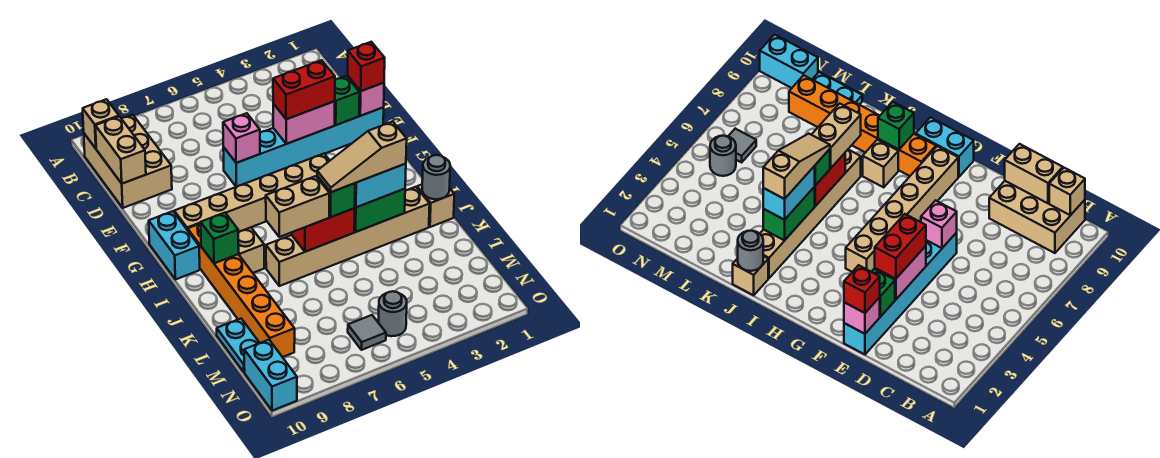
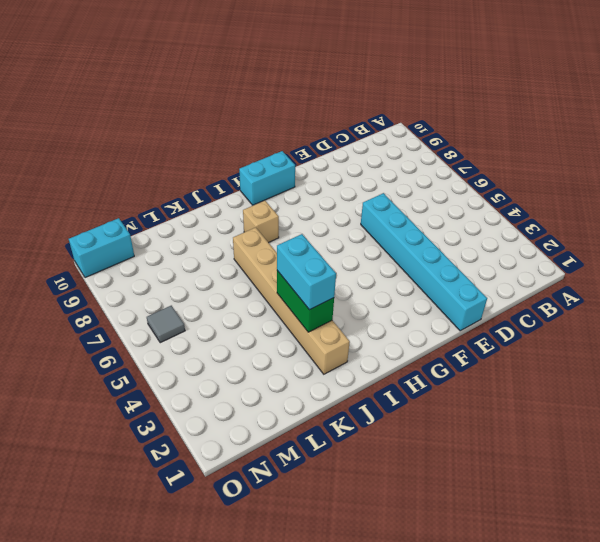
none -> tan brick B9:D10 level 1
none -> tan brick G4:G9 level 1
none -> orange brick H9:M9 level 1

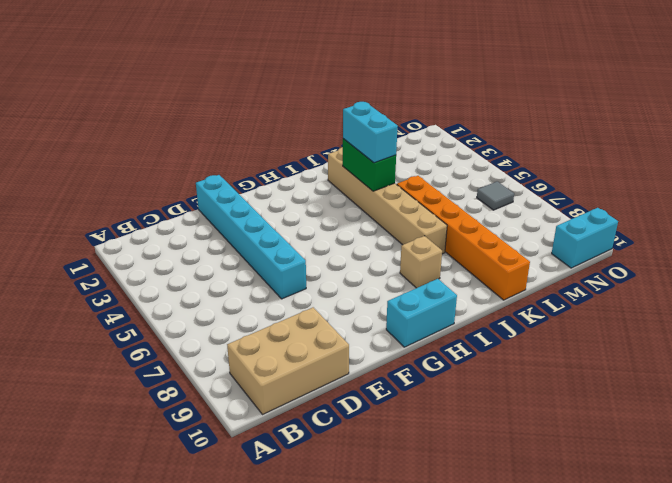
orange brick K5:K10 level 1 -> orange brick H9:M9 level 1
none -> tan brick G4:G9 level 1
none -> tan brick J1 level 1
none -> cyan plate L10:M10 level 1

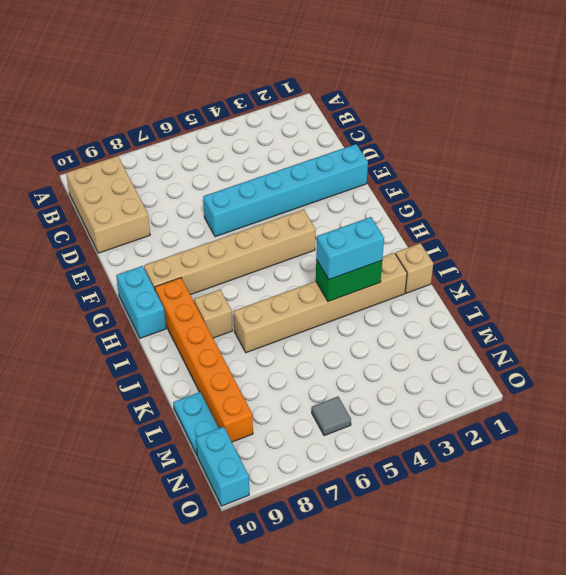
none -> grey round brick N5 level 1
none -> tan brick B10 level 2
none -> tan brick C10:D10 level 2

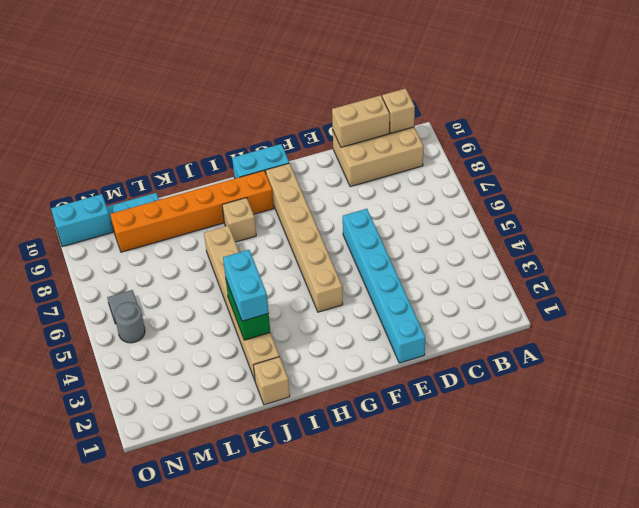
none -> pink brick E1 level 2
none -> green brick E2 level 2
none -> pink brick E3:E4 level 2

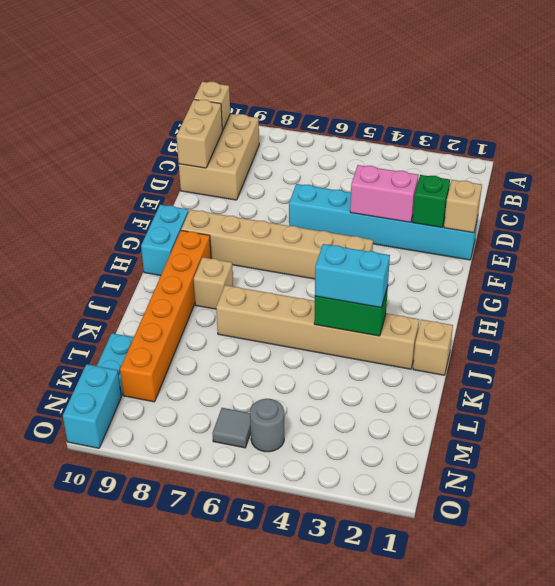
tan brick E1 level 2 -> pink brick E1 level 2
none -> pink brick E6 level 2
none -> green brick I9 level 2
none -> grey round brick J1 level 2

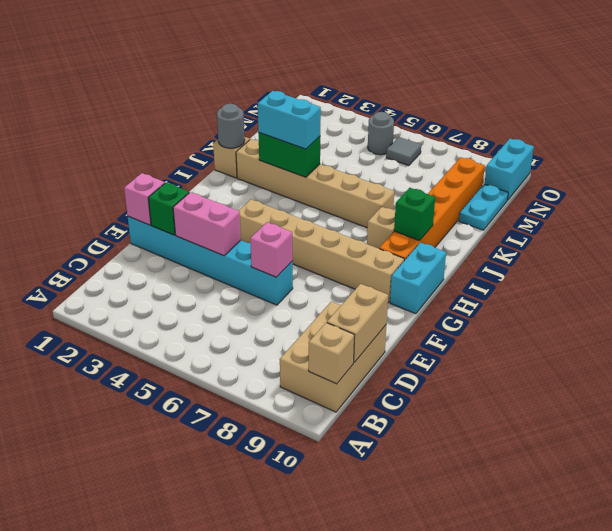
none -> red brick J5:J6 level 2
none -> red brick E1 level 3
none -> red brick E3:E4 level 3

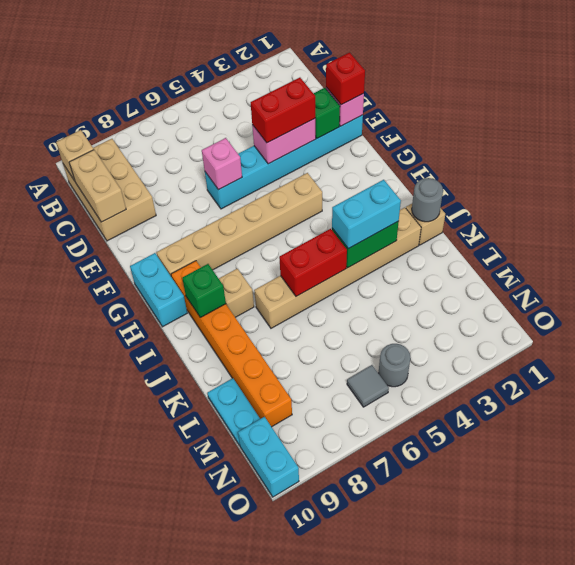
none -> green brick J5 level 3
none -> tan brick J6:J7 level 3
none -> tan slope J3:J5 level 4 top 3

